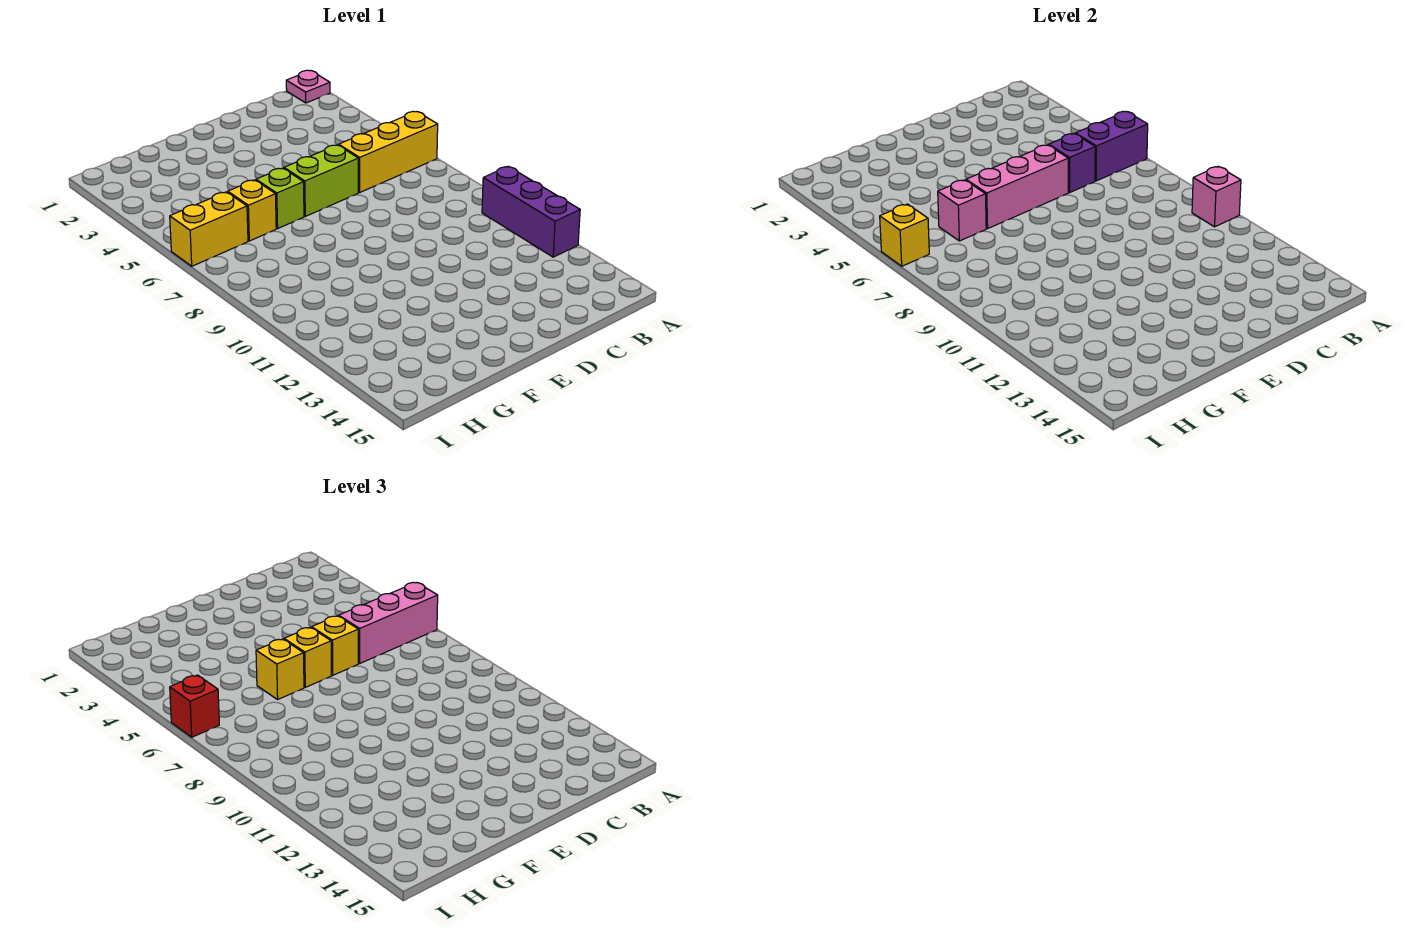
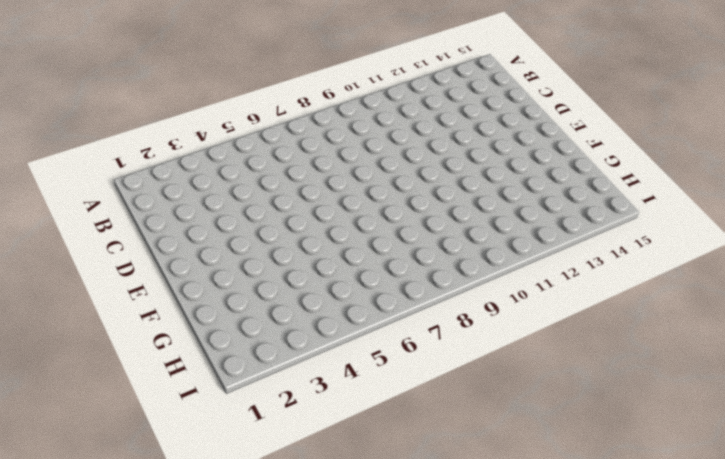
none -> pink plate A1 level 1
none -> yellow brick A6:C6 level 1
none -> purple brick A10:A12 level 1

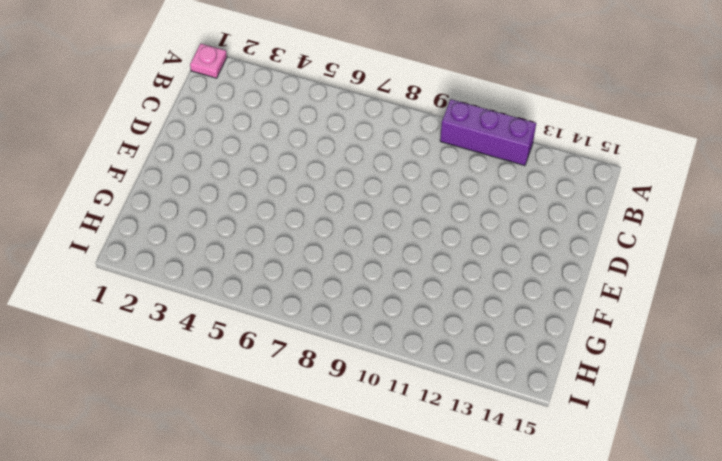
none -> yellow brick A6:C6 level 1
none -> lime brick D6:E6 level 1
none -> lime brick F6 level 1

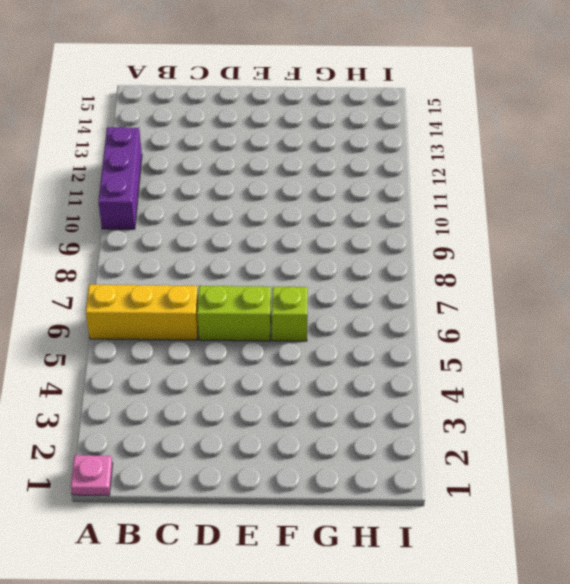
none -> yellow brick G6 level 1
none -> yellow brick H6:I6 level 1
none -> purple brick A6:B6 level 2

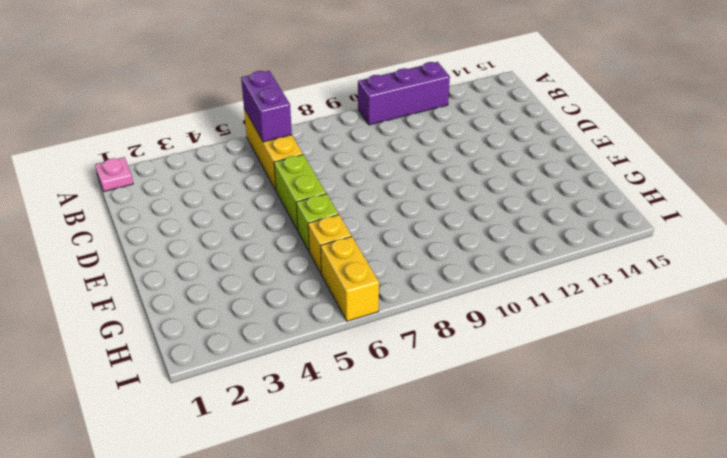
none -> pink brick A10 level 2
none -> purple brick C6 level 2
none -> pink brick D6:F6 level 2

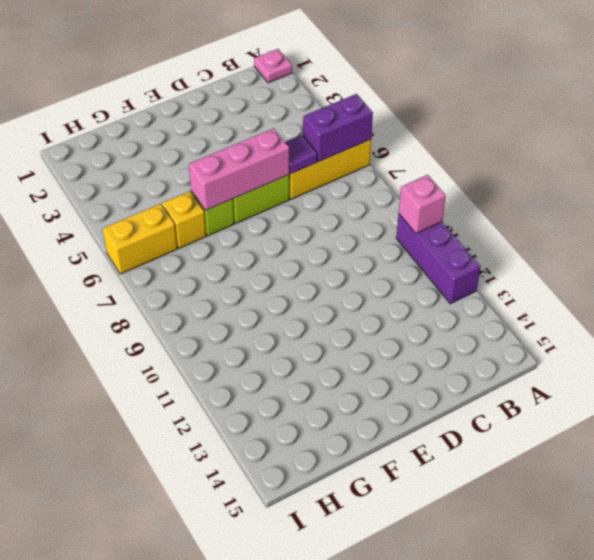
purple tile C6 level 2 -> purple brick C6 level 2
none -> pink brick G6 level 2
none -> yellow brick I6 level 2
none -> pink brick A6:C6 level 3

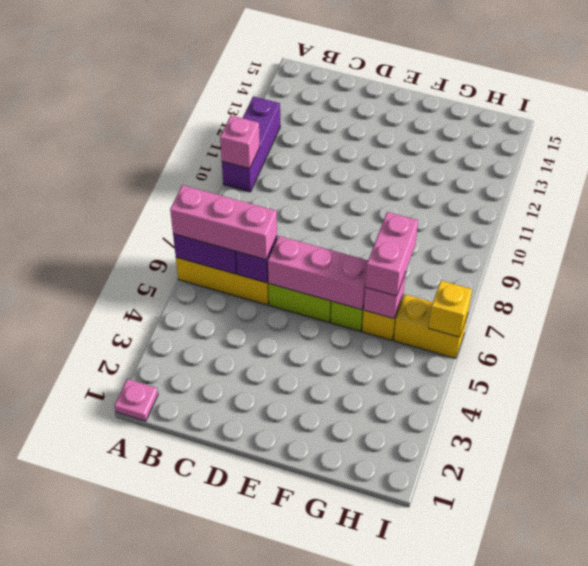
pink brick G6:G7 level 3 -> none
none -> yellow brick D6 level 3
none -> yellow brick E6 level 3
none -> yellow brick F6 level 3

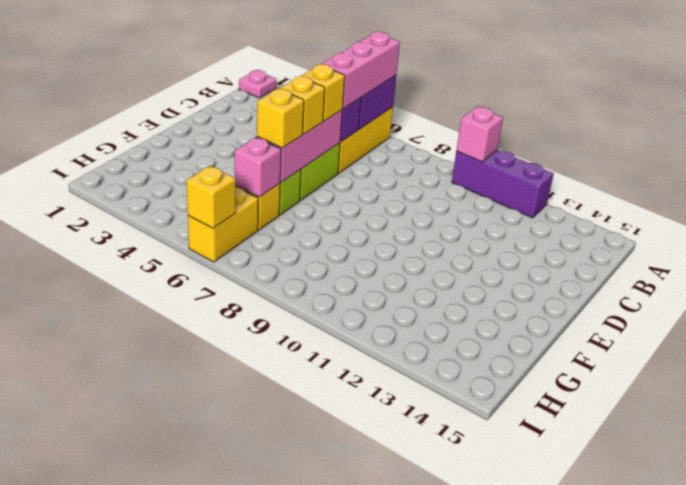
none -> red brick I6 level 3

